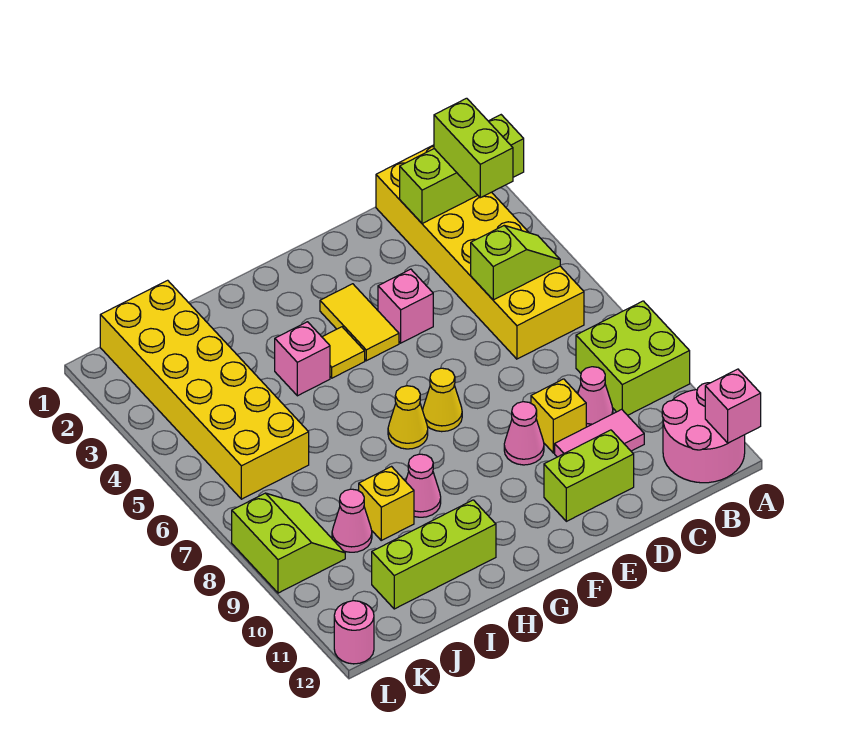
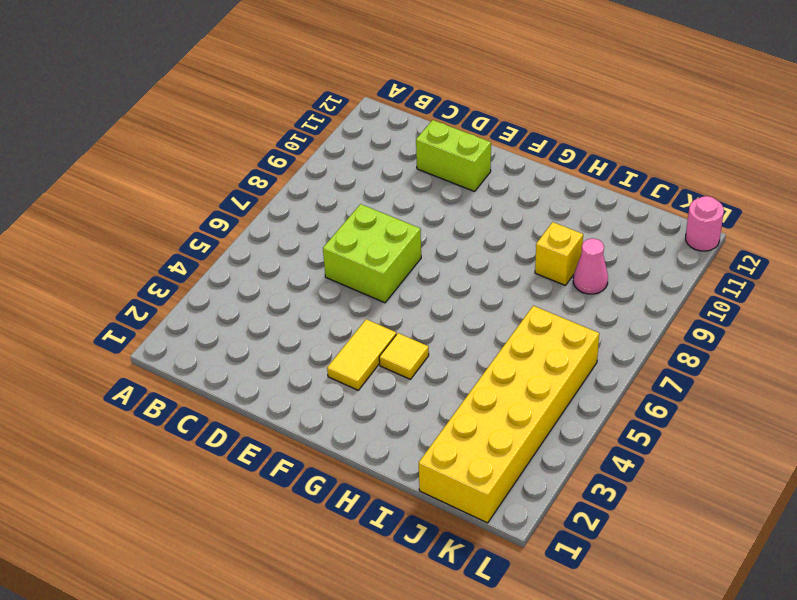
lime brick D6:E7 level 1 -> lime brick A8:B9 level 1
none -> pink round brick A11:B12 level 1
none -> yellow brick B1:C6 level 1
none -> pink cone C9 level 1

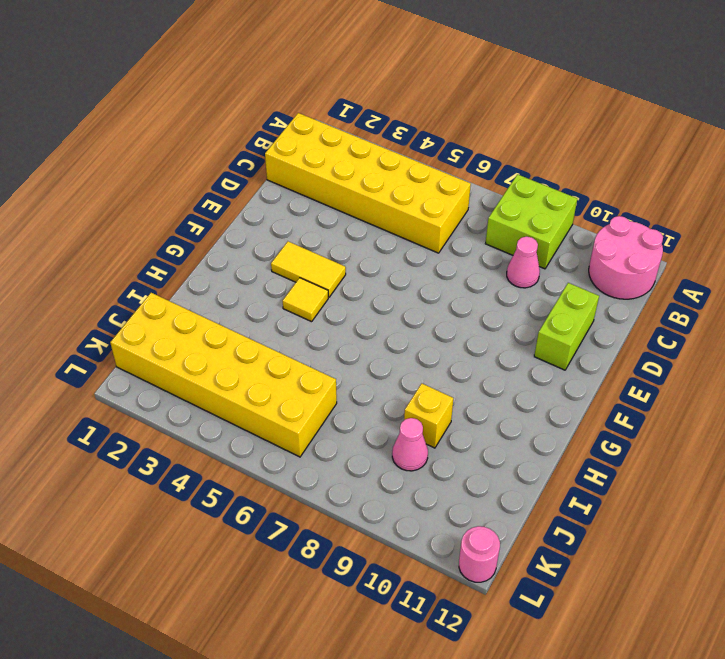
none -> pink tile C10:D10 level 1
none -> yellow brick D9 level 1
none -> pink brick E4 level 1

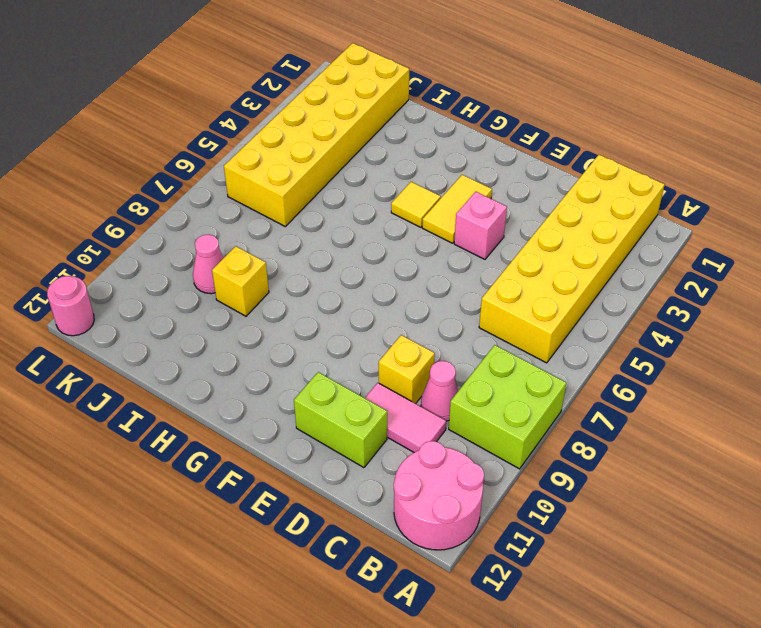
none -> pink cone E9 level 1
none -> yellow cone F7 level 1
none -> yellow cone G7 level 1

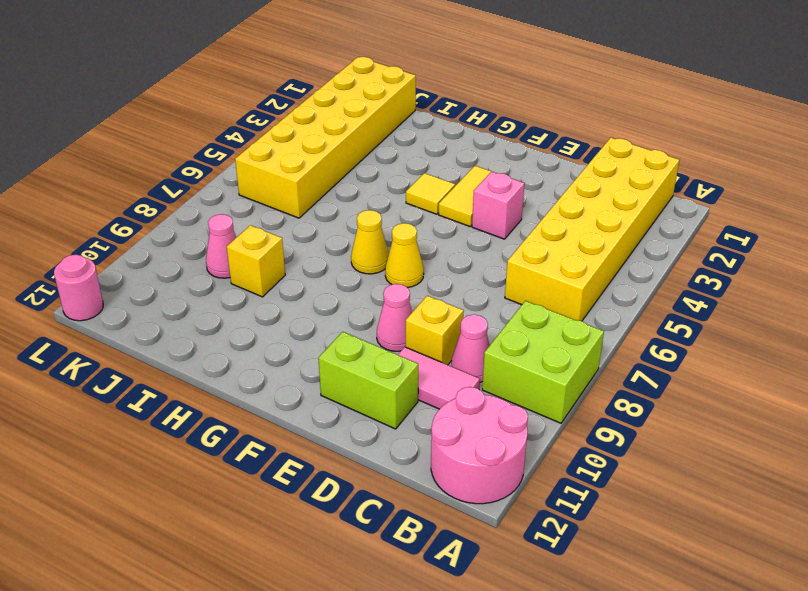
none -> pink brick H4 level 1
none -> pink cone H9 level 1
none -> lime brick H11:J11 level 1

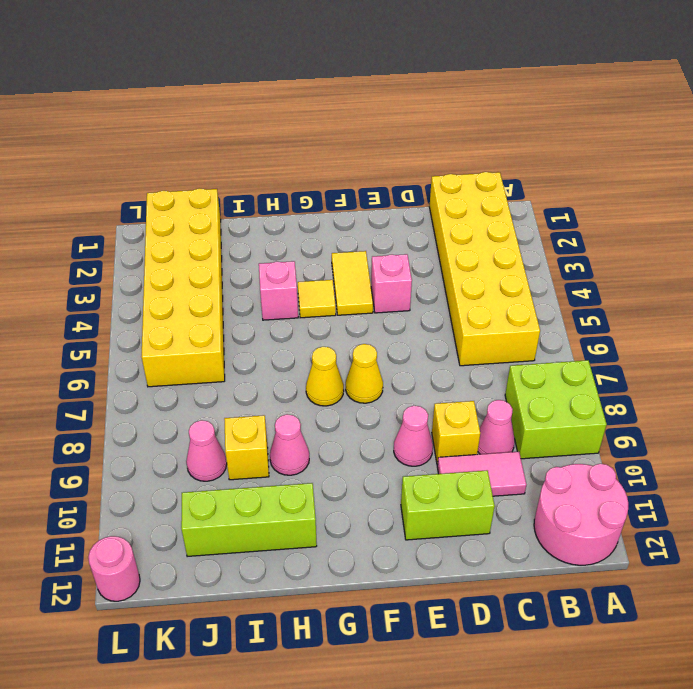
none -> lime slope K8:L9 level 1 top L
none -> lime brick A2:C2 level 2
none -> pink brick A12 level 2

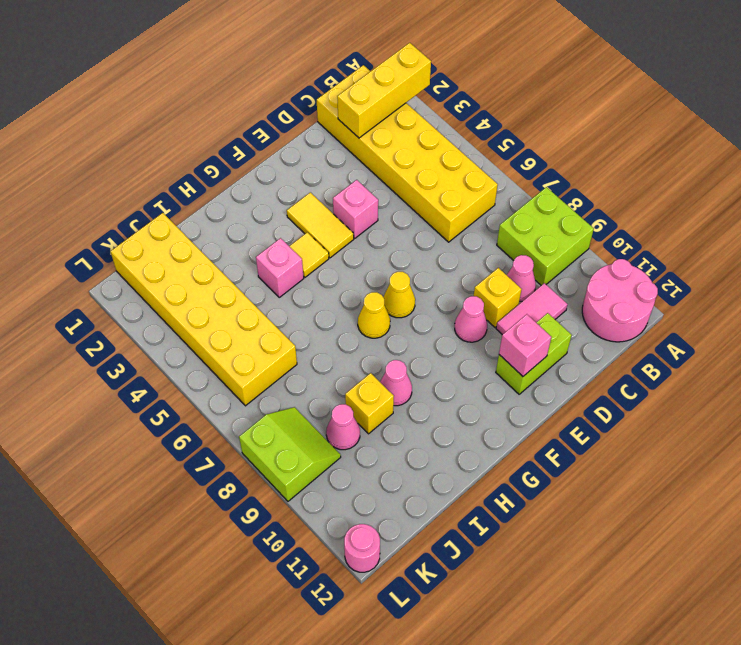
yellow brick A2:C2 level 2 -> lime brick A2:C2 level 2
pink brick E11 level 2 -> pink brick A12 level 2
none -> lime brick H11:J11 level 1
none -> lime slope B5:C5 level 2 top C
none -> lime brick B2:B3 level 3

